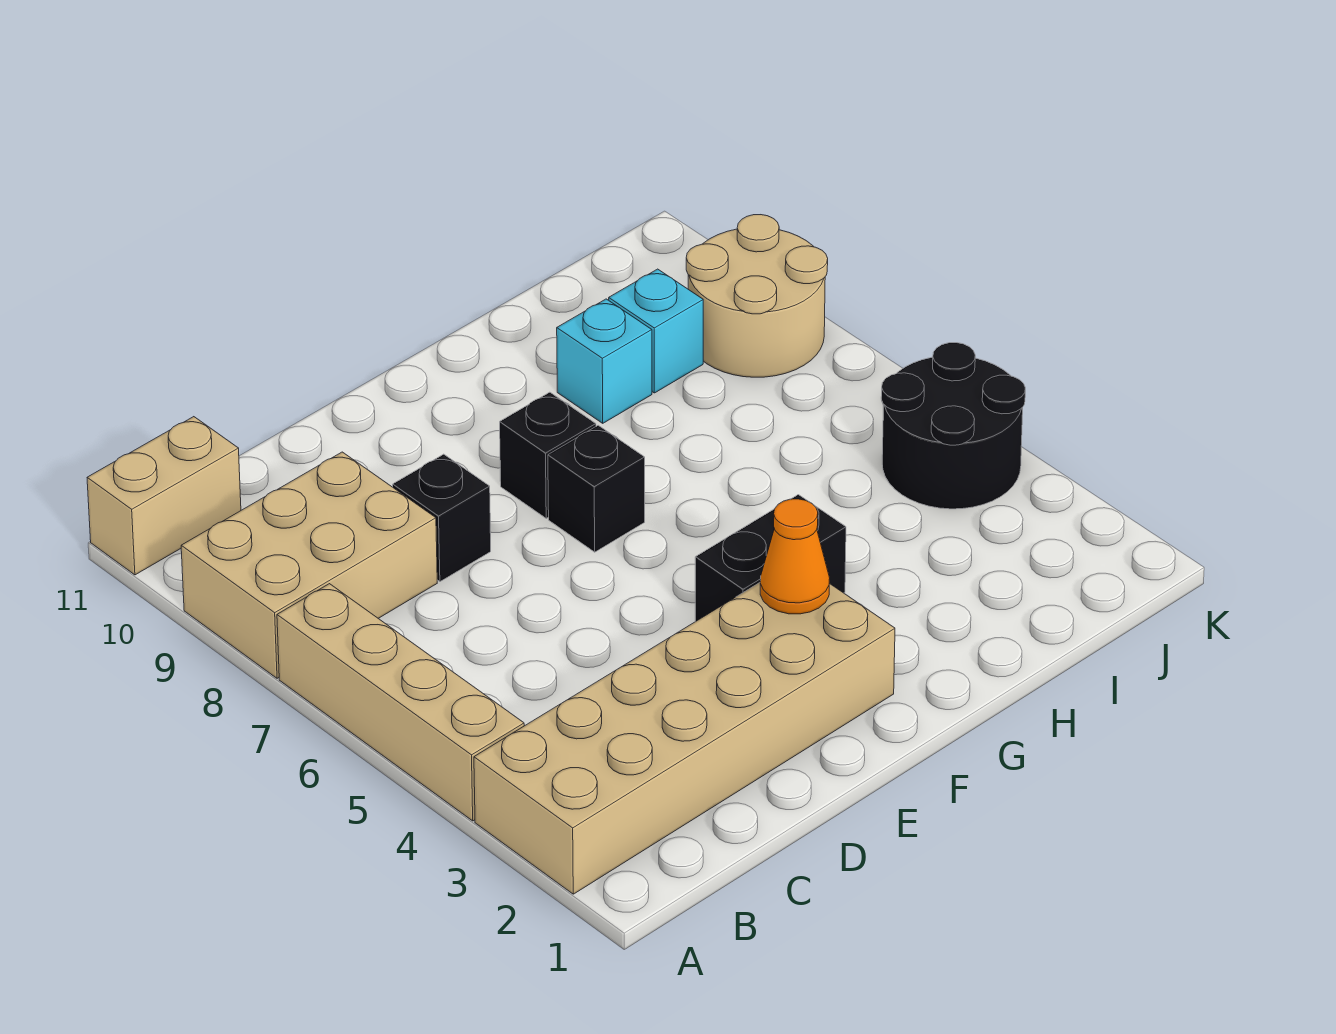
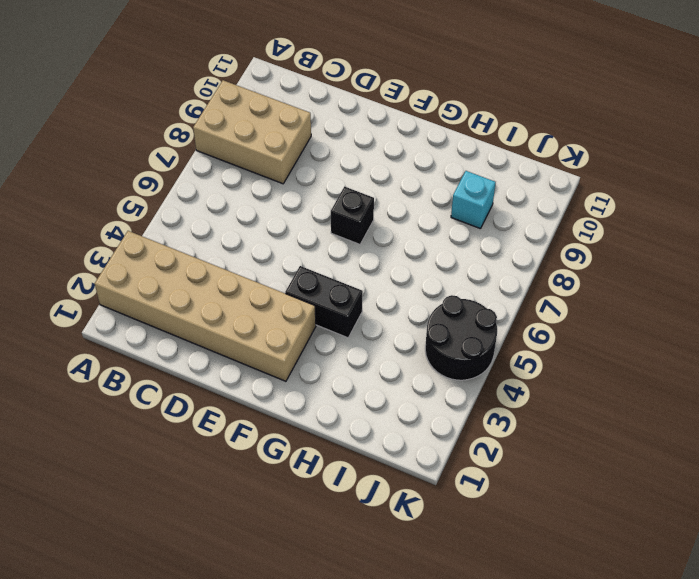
none -> tan brick A4:A7 level 1
none -> tan brick A11:B11 level 1
none -> black brick D8 level 1

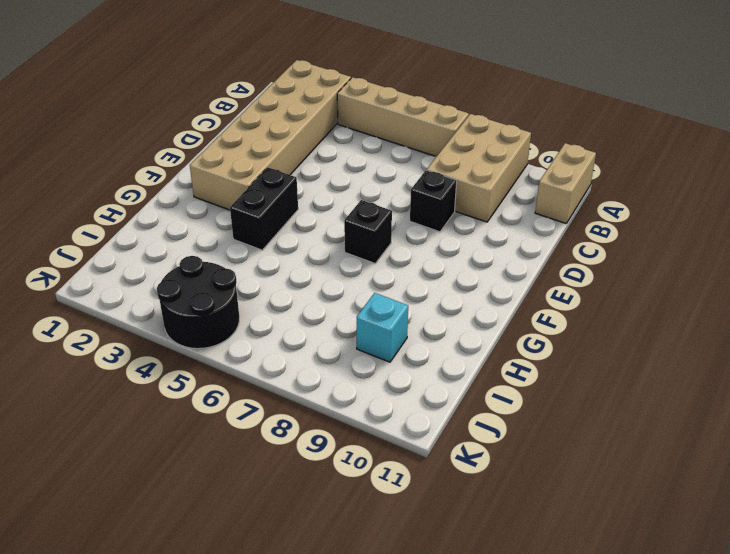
none -> black brick F8 level 1
none -> cyan brick H9 level 1
none -> tan round brick J8:K9 level 1

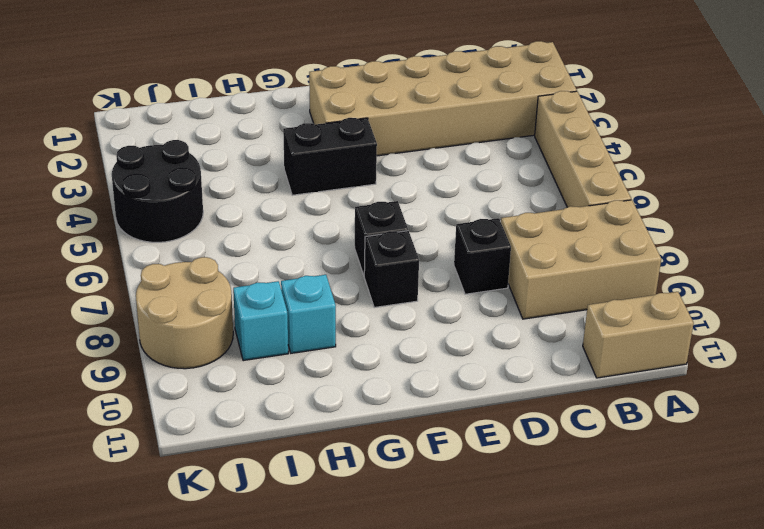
none -> orange cone F3 level 2

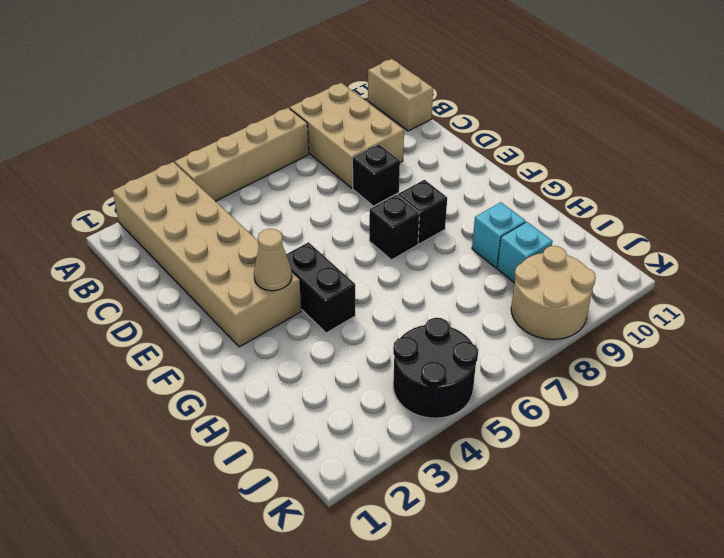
tan cone F3 level 2 -> orange cone F3 level 2

